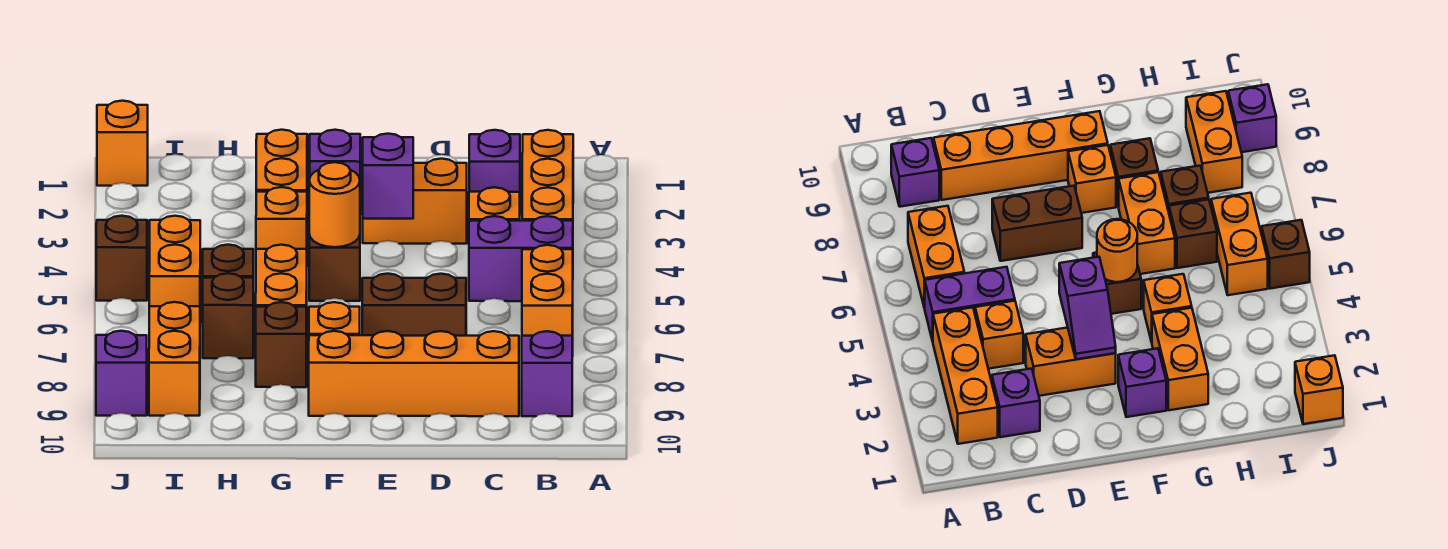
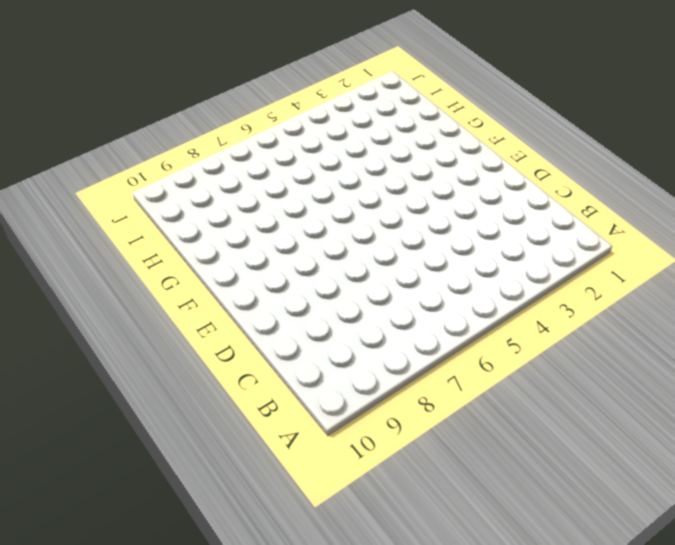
none -> orange brick B2:B4 level 1
none -> purple brick B5:C5 level 1
none -> orange brick B6:B7 level 1

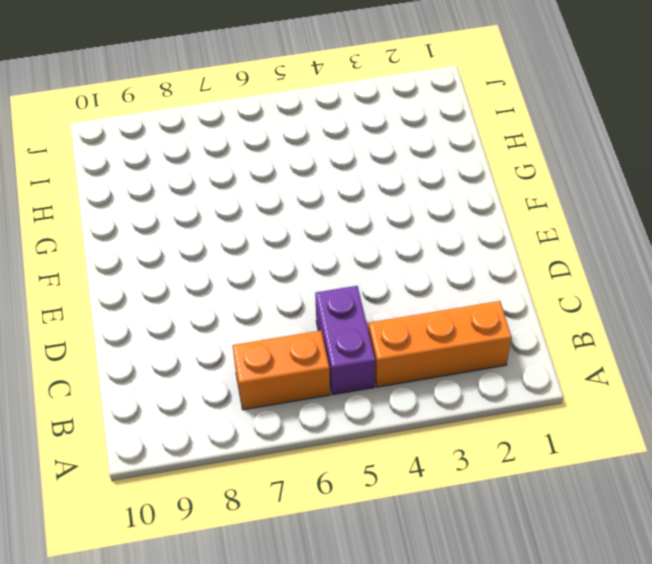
none -> purple brick B9 level 1
none -> purple brick C2 level 1
none -> orange brick C4 level 1

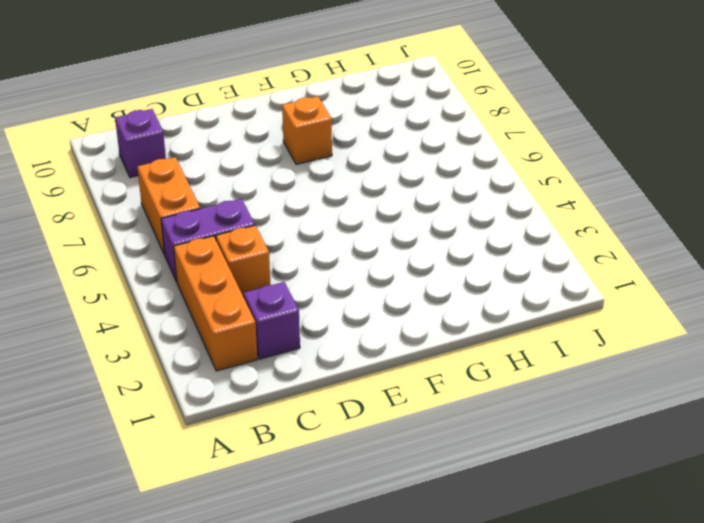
none -> orange brick C9:F9 level 1
none -> orange brick D3:E3 level 1
none -> brown brick D7:E7 level 1

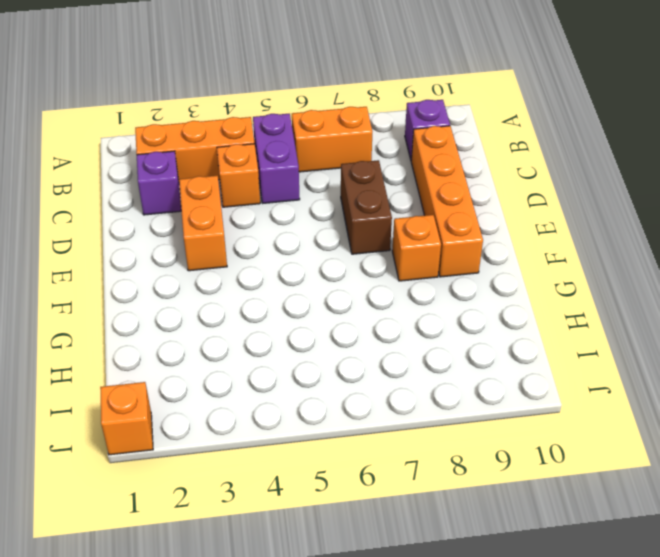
none -> purple brick F2 level 1
none -> brown brick F5 level 1
none -> orange brick G2:G3 level 1

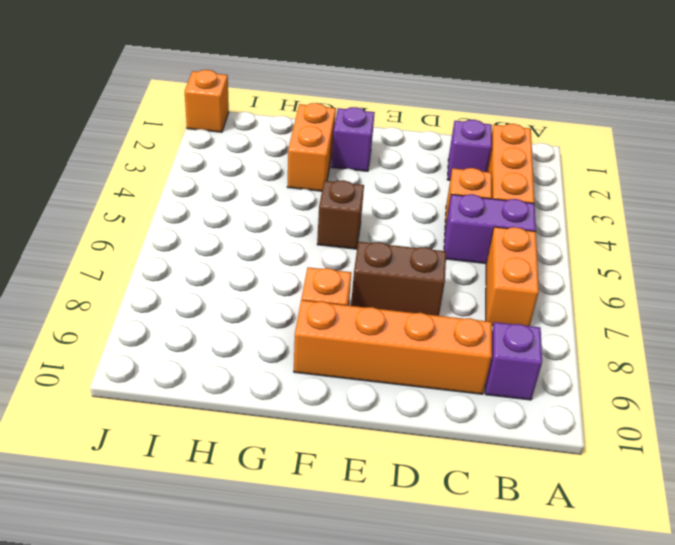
none -> orange brick D3:E3 level 1
none -> orange brick G4 level 1
none -> orange brick G6:G7 level 1

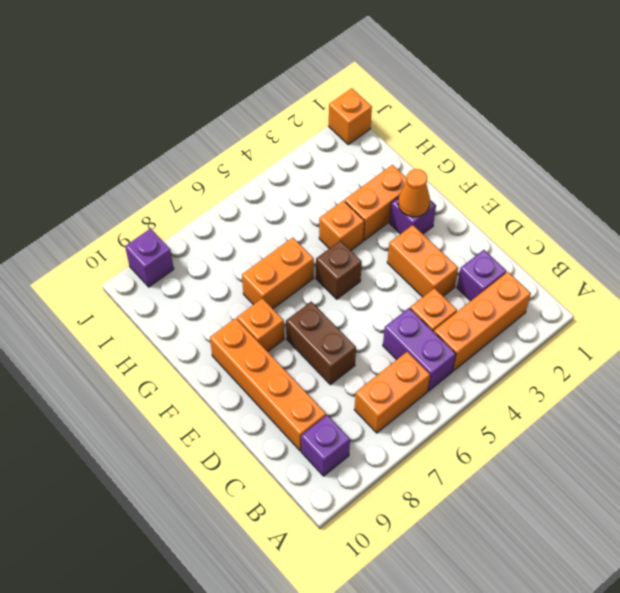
orange cone F2 level 2 -> none
none -> brown brick G8 level 1
none -> brown brick H6 level 1
none -> brown brick H7 level 1

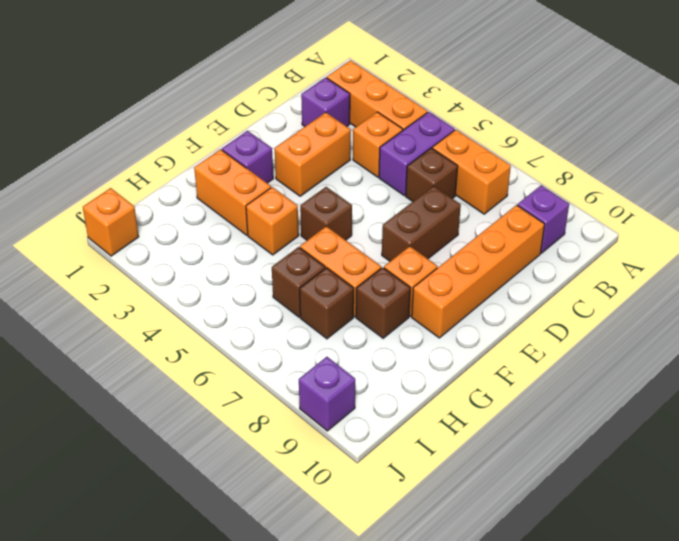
brown brick C6 level 1 -> brown brick J5 level 1
none -> orange brick I5:I6 level 1
none -> orange brick I8:I9 level 1
none -> purple slope E3:E4 level 2 top 4

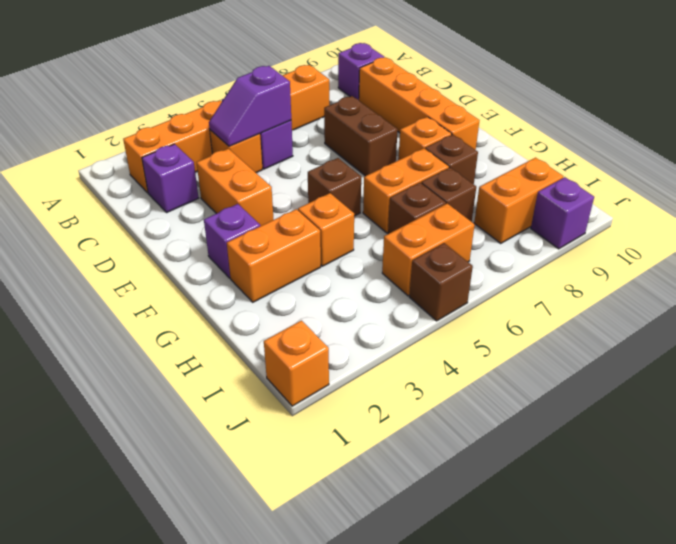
purple slope C4:C5 level 2 top 5 -> purple slope E3:E4 level 2 top 4
none -> orange round brick F5 level 2

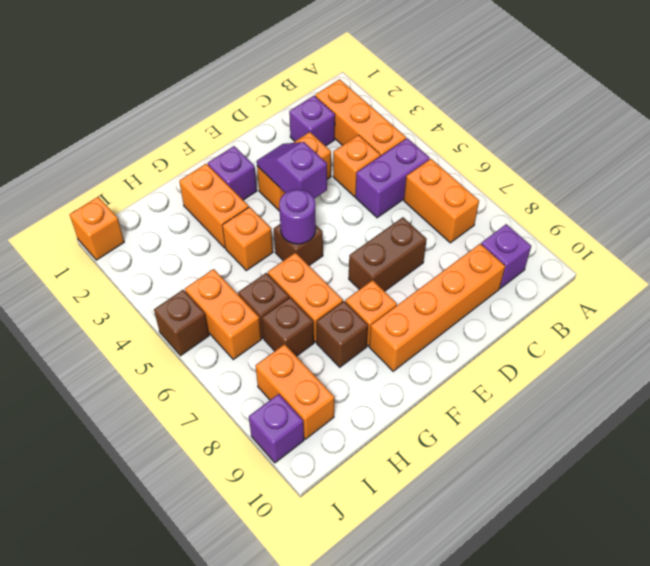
purple round brick F5 level 2 -> orange round brick F5 level 2

